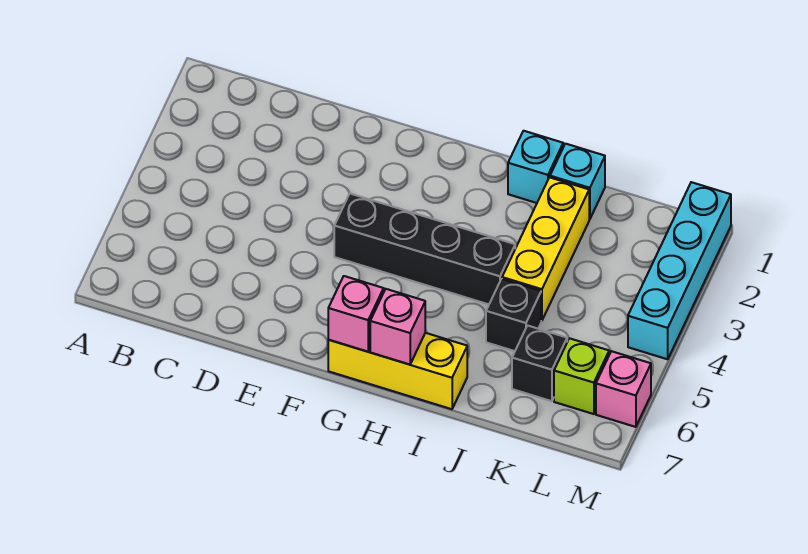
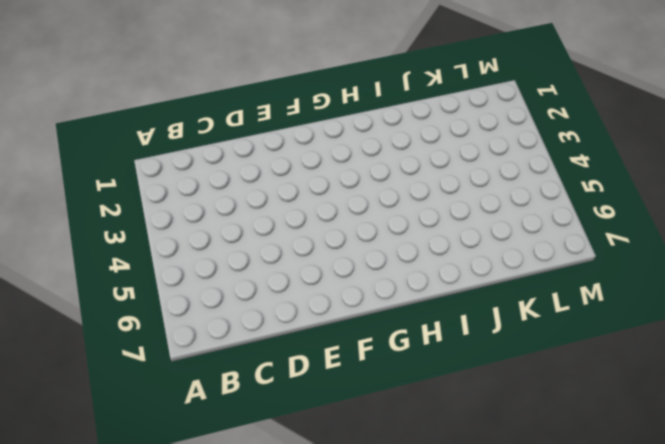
none -> black brick F4:I4 level 1
none -> yellow brick G7:I7 level 1
none -> cyan brick I1 level 1

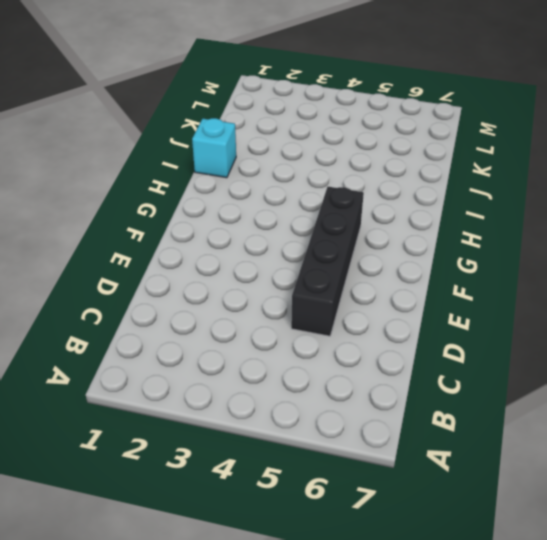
black brick D5:G5 level 1 -> black brick F4:I4 level 1
none -> yellow brick G7:I7 level 1
none -> cyan brick J1 level 1
none -> yellow brick J2:J4 level 1

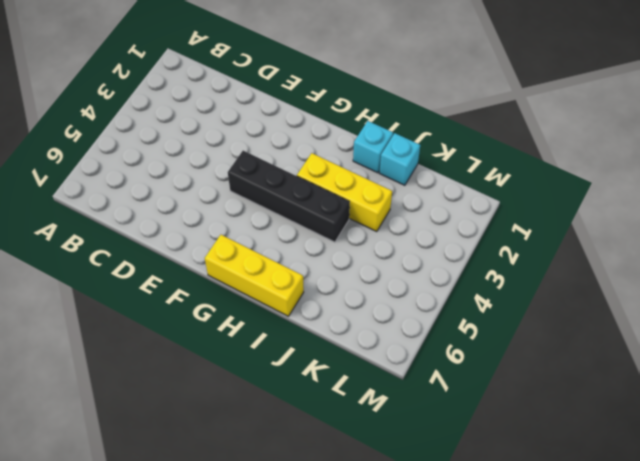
yellow brick H3:J3 level 1 -> yellow brick J2:J4 level 1
none -> black brick J5 level 1
none -> black brick K6 level 1
none -> lime brick L6 level 1

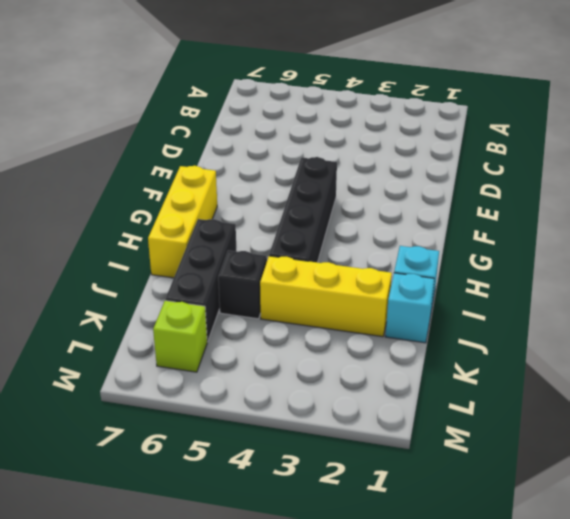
black brick I6:K6 level 1 -> black brick K6 level 1
none -> cyan brick M1:M4 level 1
none -> pink brick M6 level 1
none -> pink brick G7 level 2

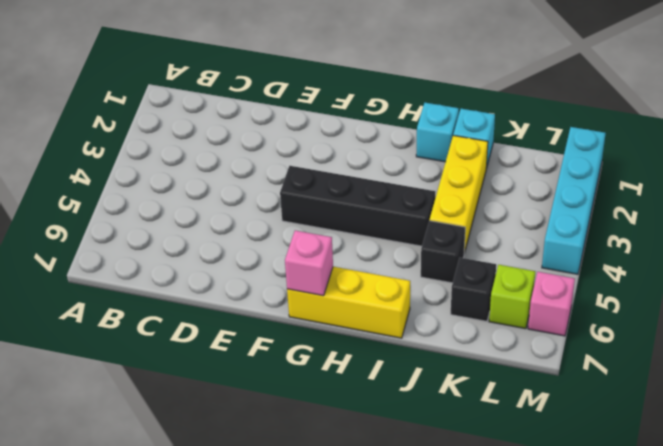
none -> pink brick H7 level 2

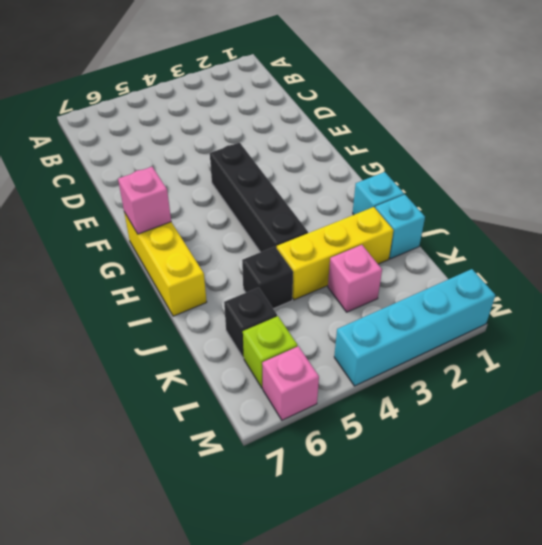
pink brick K3 level 1 -> pink brick H7 level 2

